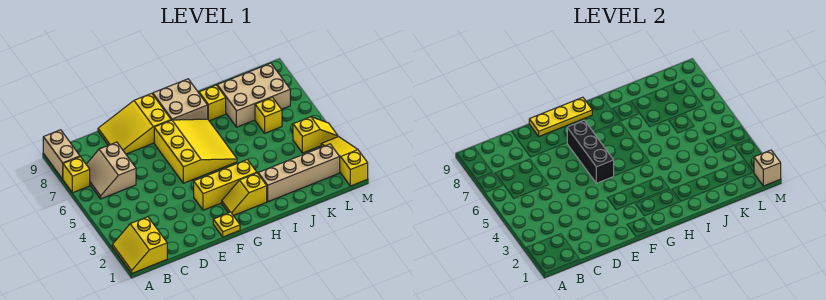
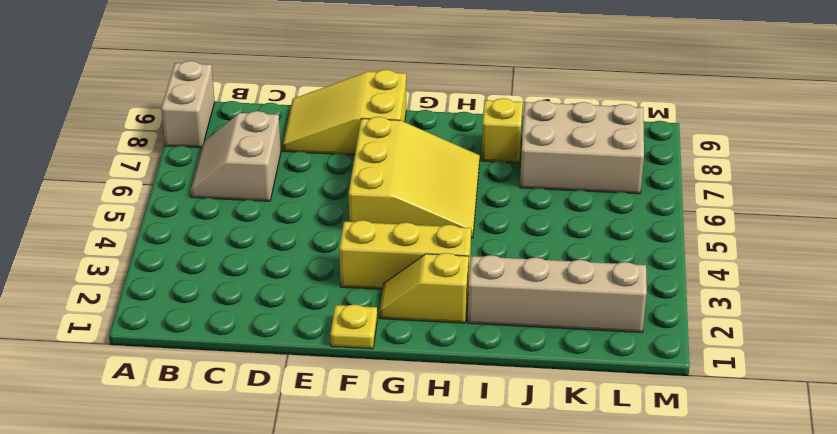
none -> yellow slope A1:B2 level 1 top B
none -> yellow brick A7 level 1
none -> tan brick G8:H9 level 1

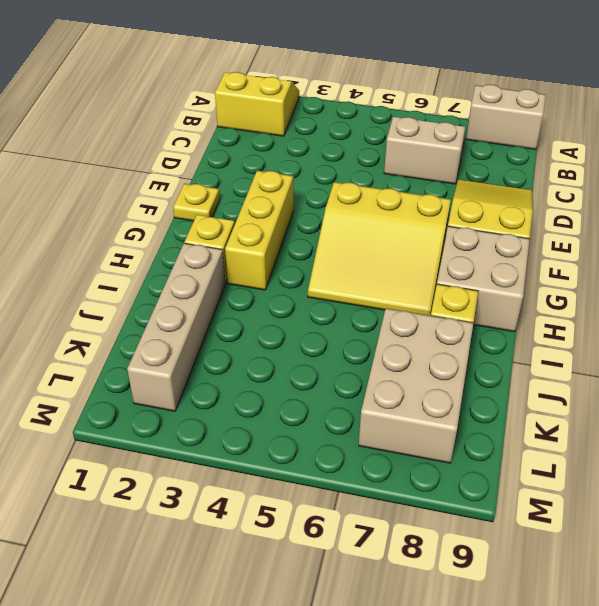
none -> yellow brick A7 level 1
none -> yellow brick K6 level 1
none -> yellow slope L4:M4 level 1 top L

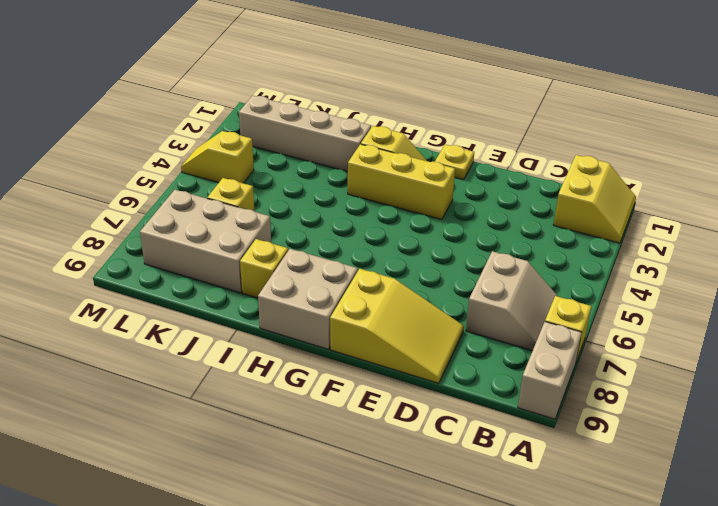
none -> yellow slope F5:H7 level 1 top F
none -> yellow slope M1:M3 level 1 top 1
none -> yellow plate E9:G9 level 2

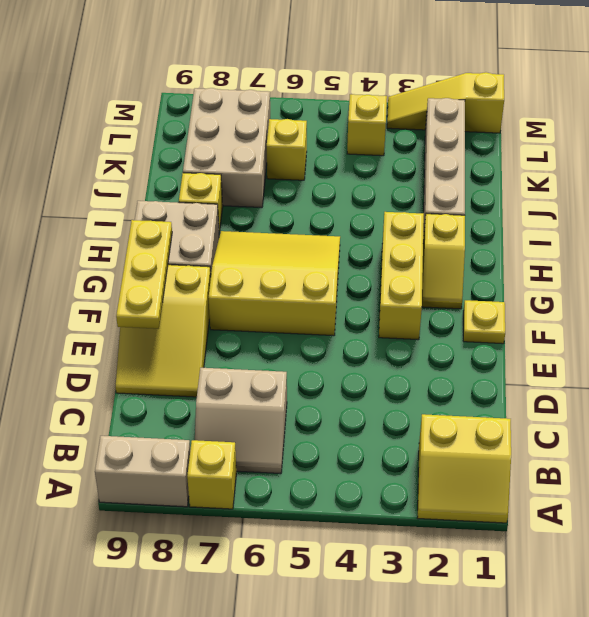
none -> black brick F5:F7 level 2
none -> tan brick M1 level 2

